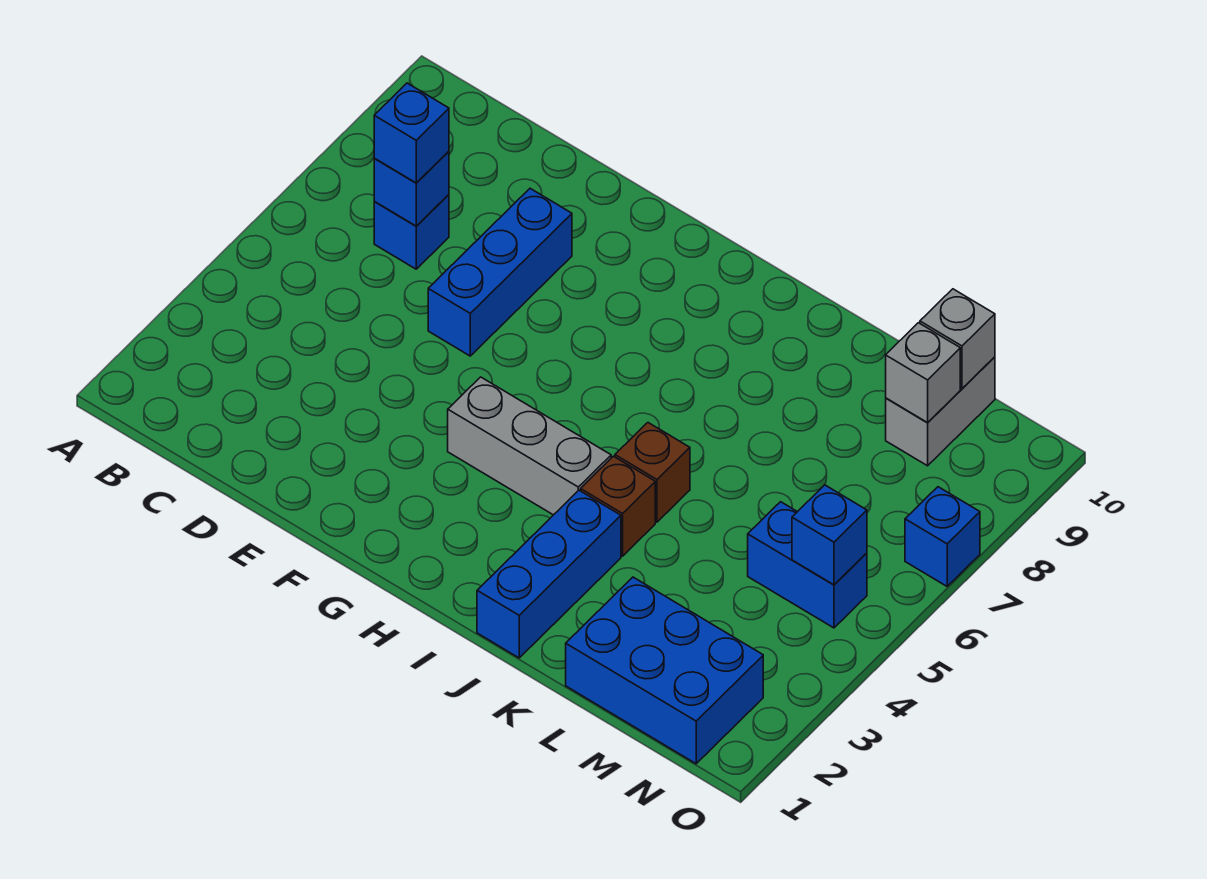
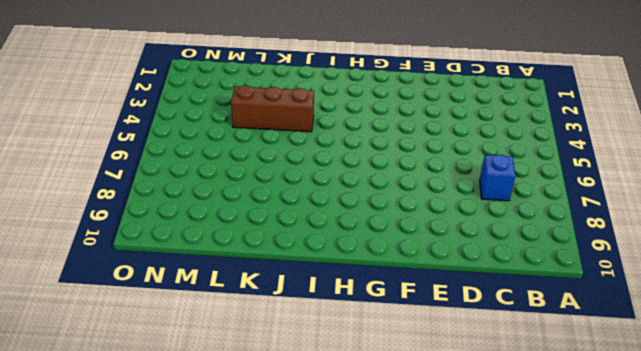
brown brick J4:L4 level 1 -> brown brick J4 level 1
none -> blue brick E6:E8 level 1
none -> grey brick G4:I4 level 1
none -> blue brick J1:J3 level 1

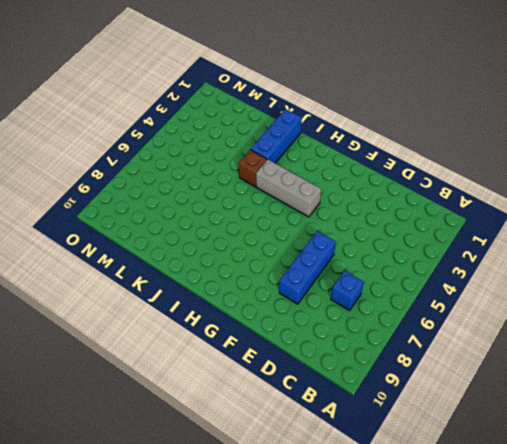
none -> brown brick J5 level 1
none -> blue brick L1:N2 level 1
none -> blue brick M5:N5 level 1

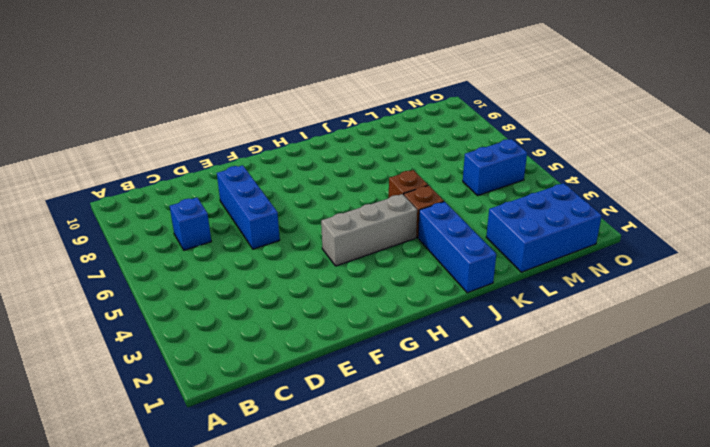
none -> grey brick M9:M10 level 1
none -> blue brick O7 level 1
none -> blue brick C7 level 2

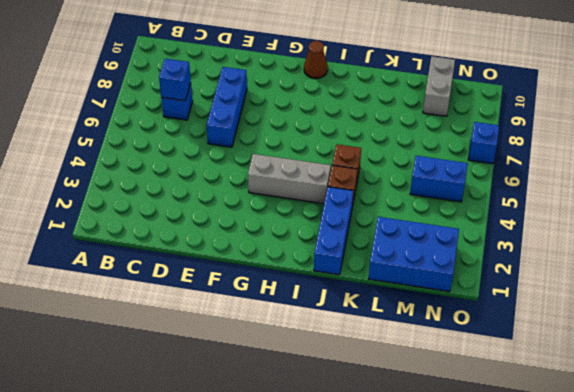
brown cone H10 level 1 -> none
none -> grey brick M9 level 2
none -> grey brick M10 level 2
none -> blue brick N5 level 2

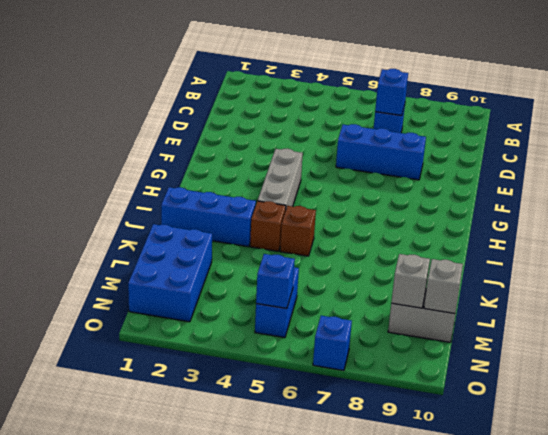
none -> blue brick C7 level 3

